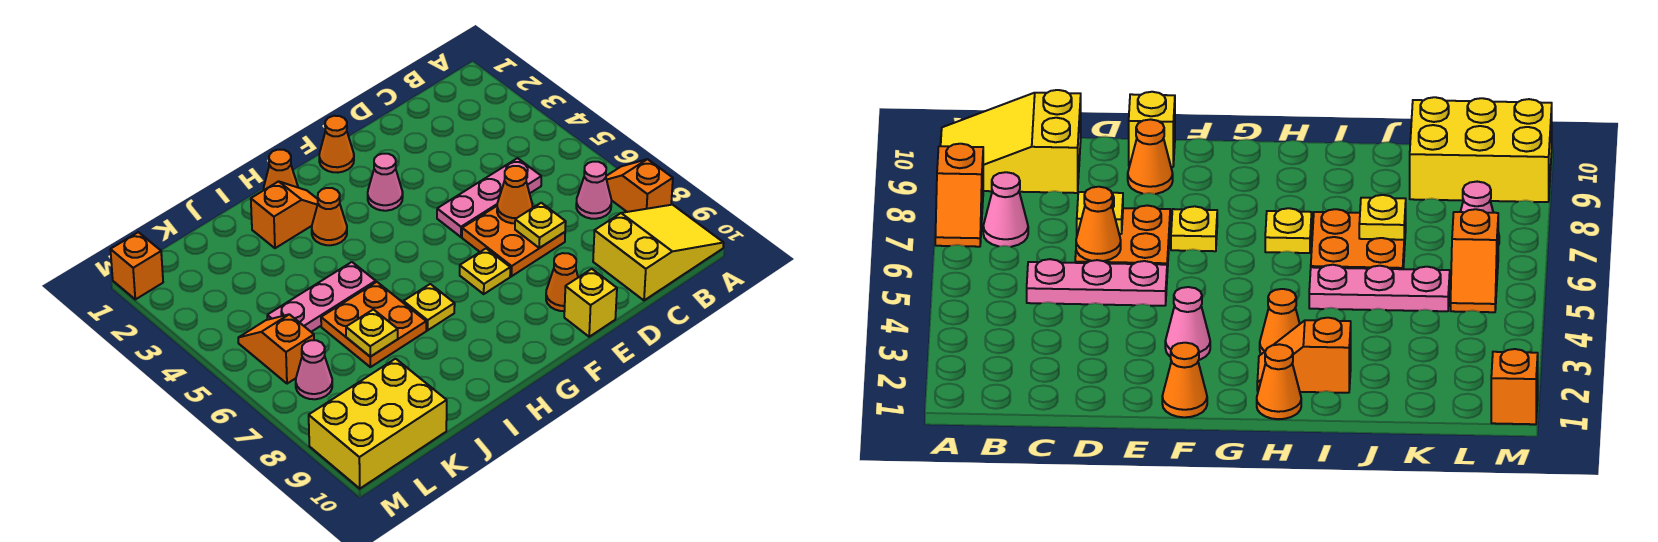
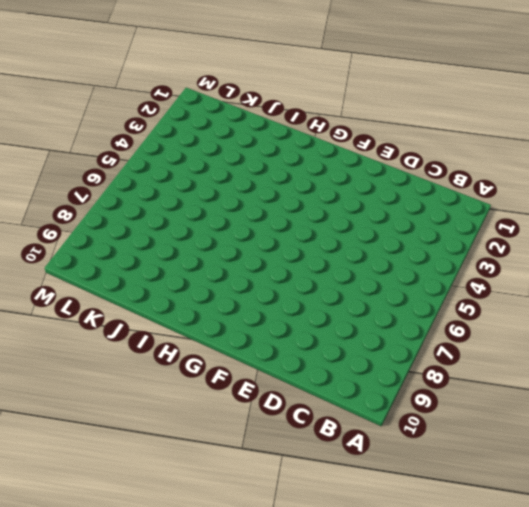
none -> orange slope A7:A8 level 1 top 8
none -> yellow slope A9:C10 level 1 top C
none -> pink cone B7 level 1

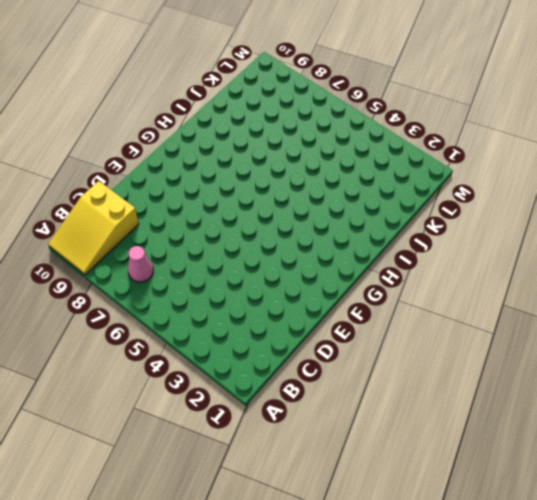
none -> orange slope A7:A8 level 1 top 8
none -> pink plate C5:E5 level 1
none -> orange plate D6:E7 level 1

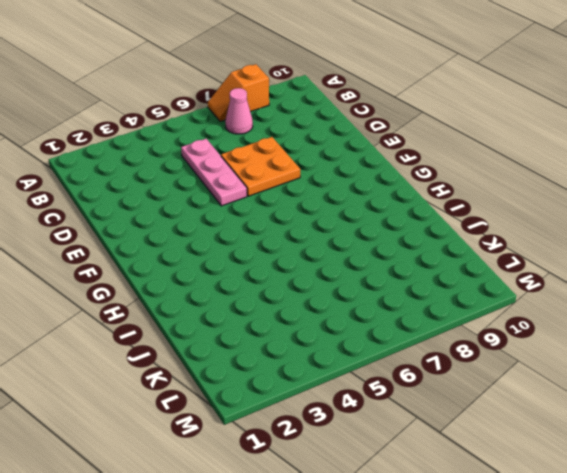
none -> yellow slope A9:C10 level 1 top C
none -> orange cone E9 level 1
none -> yellow brick E10 level 1

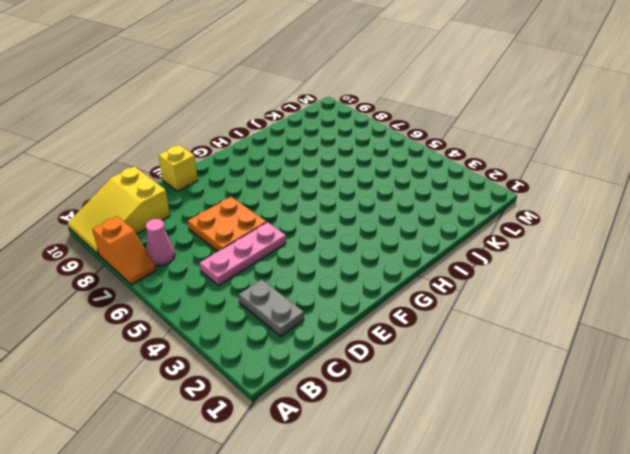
grey plate C2:C3 level 1 -> none
none -> orange cone E9 level 1
none -> orange cone F1 level 1
none -> pink cone F3 level 1

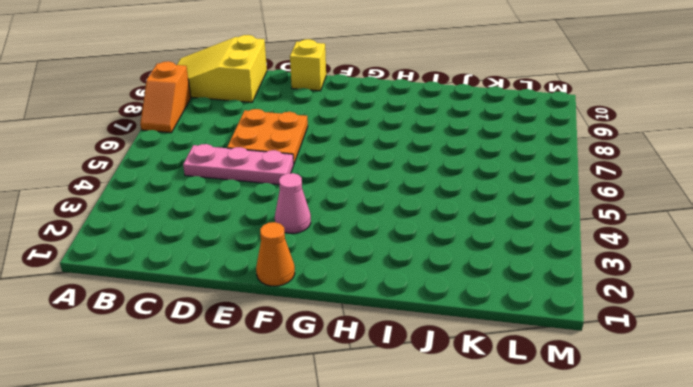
none -> pink cone B7 level 1
none -> orange cone E9 level 1
none -> yellow plate F7 level 1

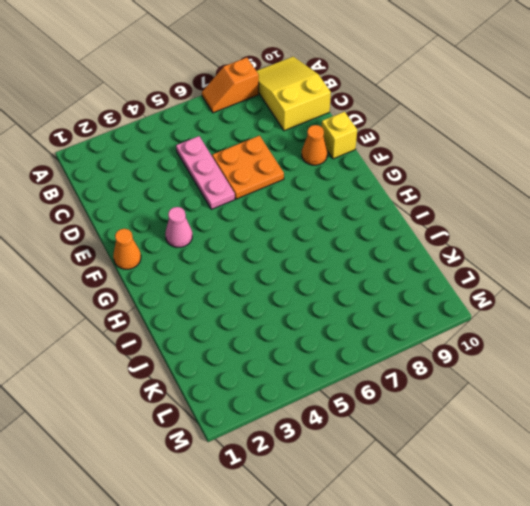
none -> pink cone B7 level 1
none -> yellow plate F7 level 1
none -> orange cone H1 level 1

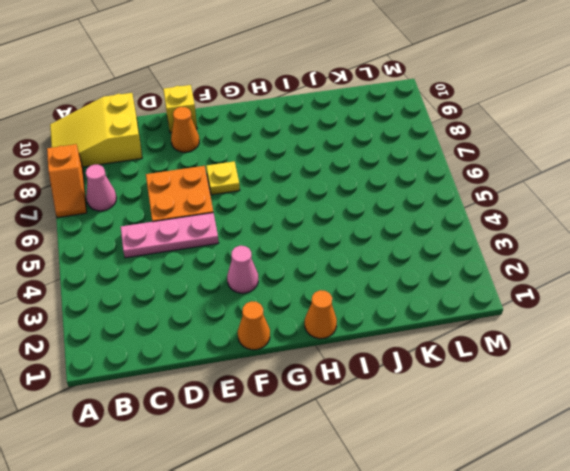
none -> orange slope H2:I2 level 1 top I
none -> orange cone H3 level 1
none -> yellow plate H7 level 1

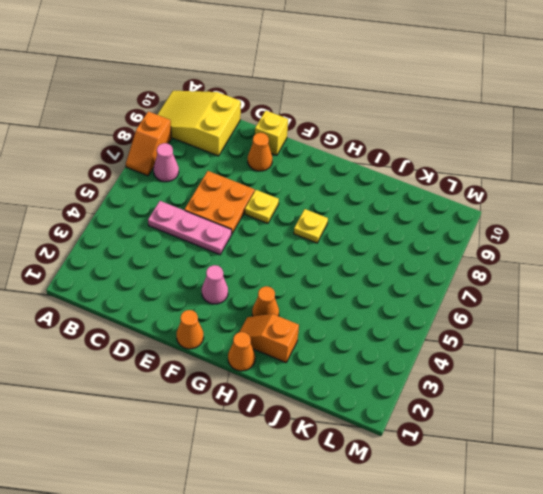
none -> pink plate I5:K5 level 1
none -> orange plate I6:J7 level 1
none -> yellow brick K9:M10 level 1

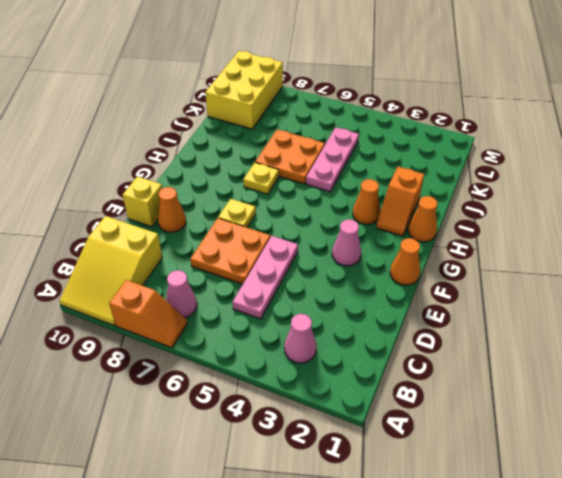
pink cone B3 level 1 -> pink cone L7 level 1
none -> orange slope L5:L6 level 1 top 6
none -> orange brick M1 level 1
none -> orange cone D6 level 2

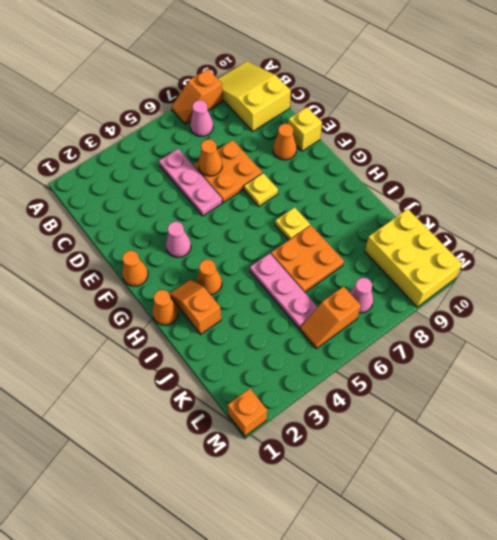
none -> yellow plate D7 level 2
none -> yellow plate J7 level 2

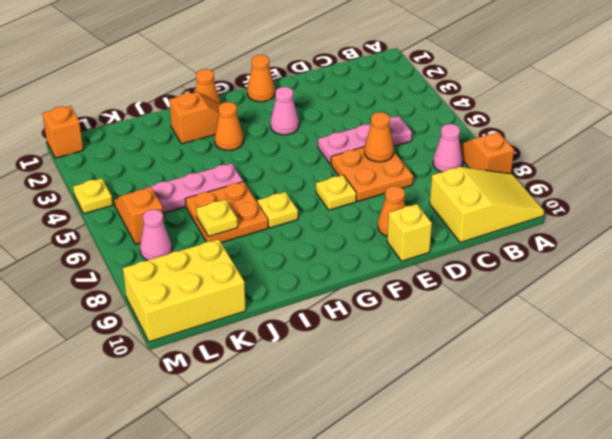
yellow plate M4 level 1 -> yellow plate D7 level 2

